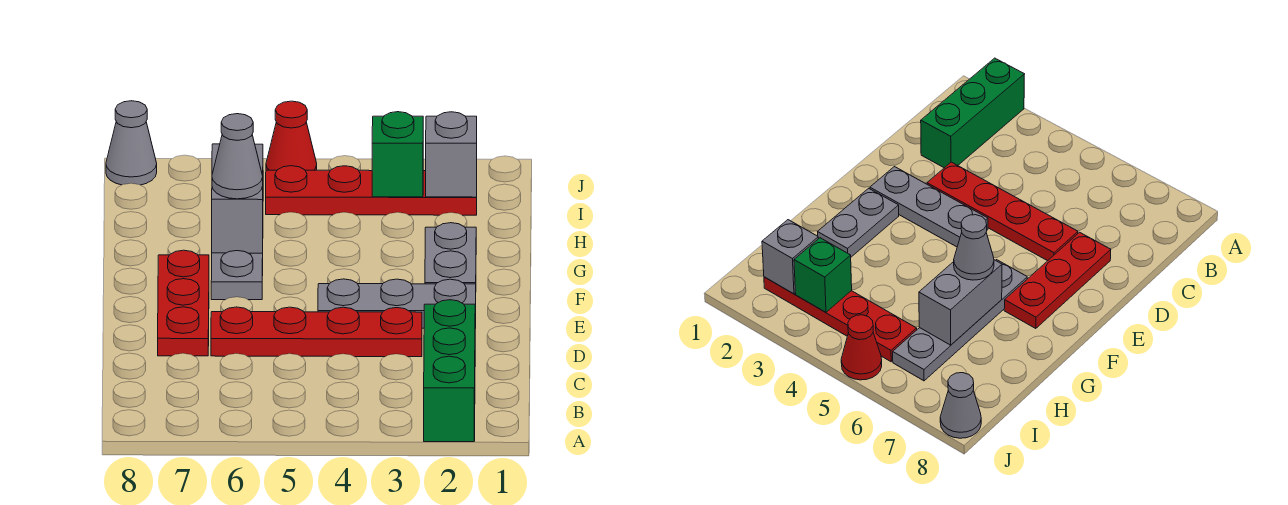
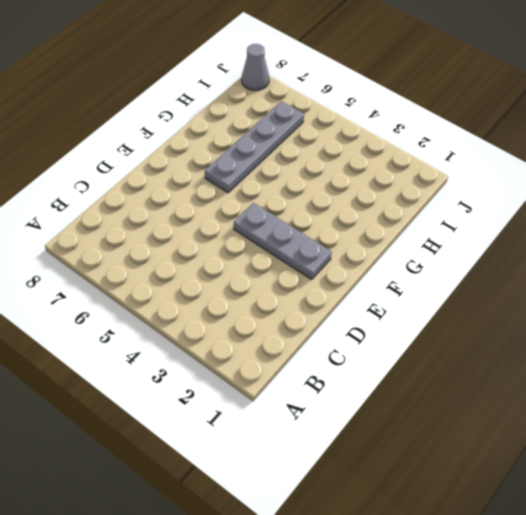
none -> green brick A2:C2 level 1
none -> red plate D3:D6 level 1
none -> red plate D7:F7 level 1

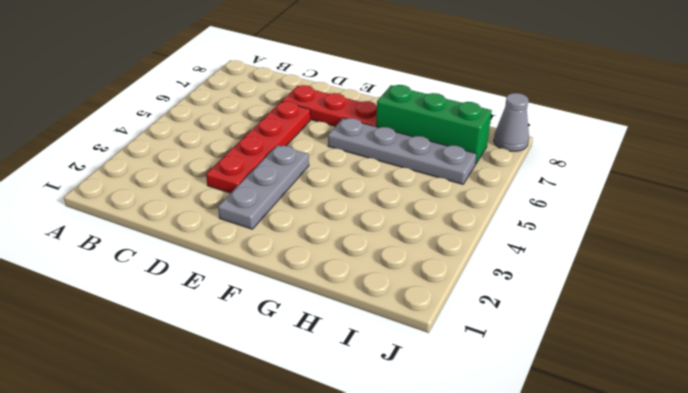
green brick G7:I7 level 1 -> green brick A2:C2 level 1
none -> grey plate F2:G2 level 1
none -> red plate I2:I5 level 1
none -> red cone J5 level 1

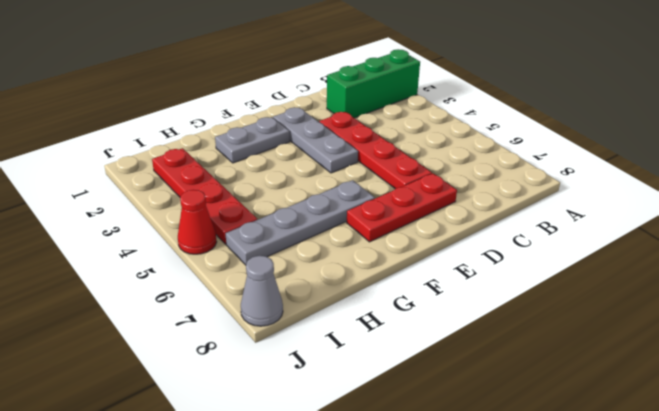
none -> grey brick G6:H6 level 2
none -> grey brick I2 level 2
none -> green brick I3 level 2

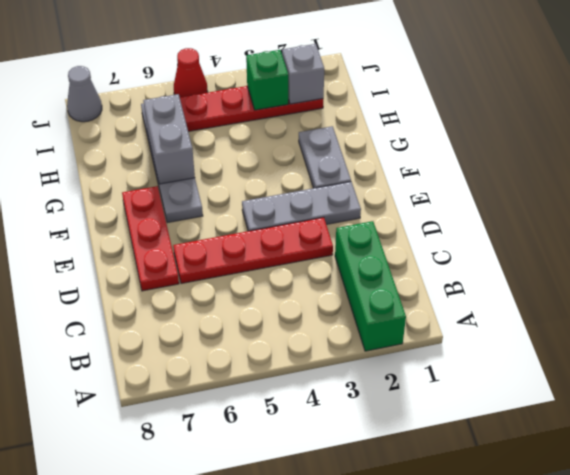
none -> grey cone G6 level 3

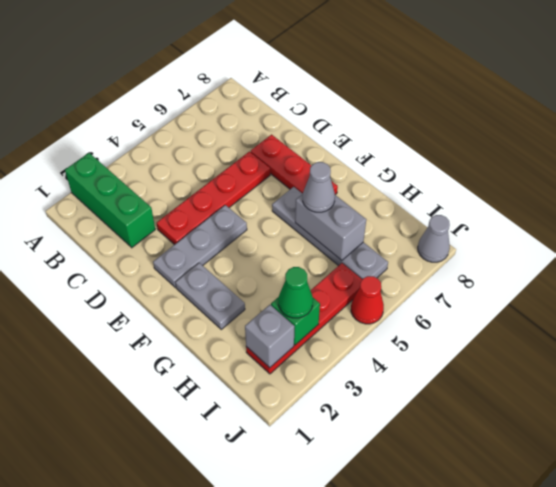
green cone I3 level 3 -> none

